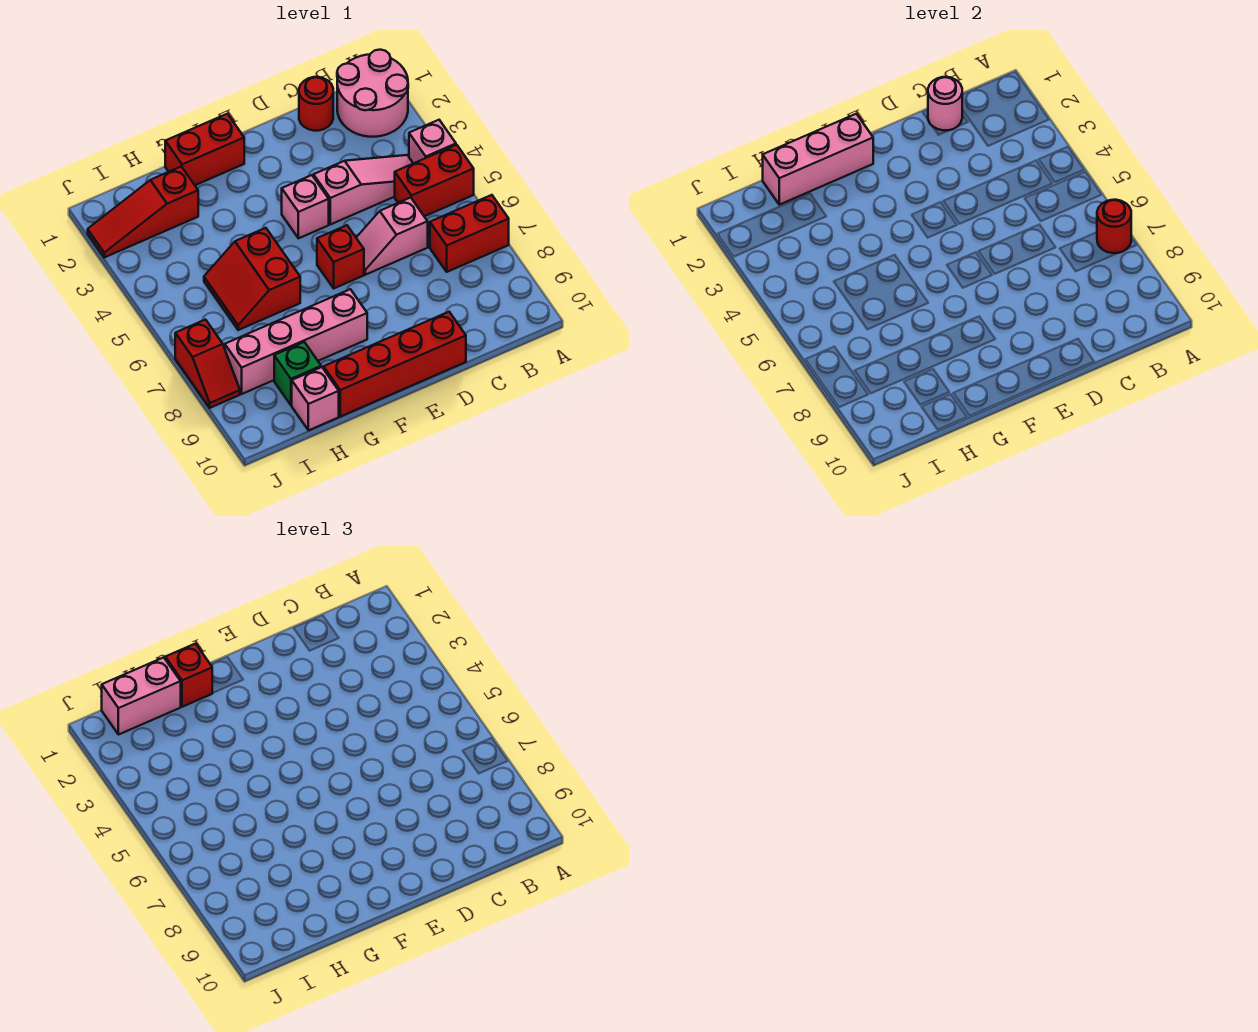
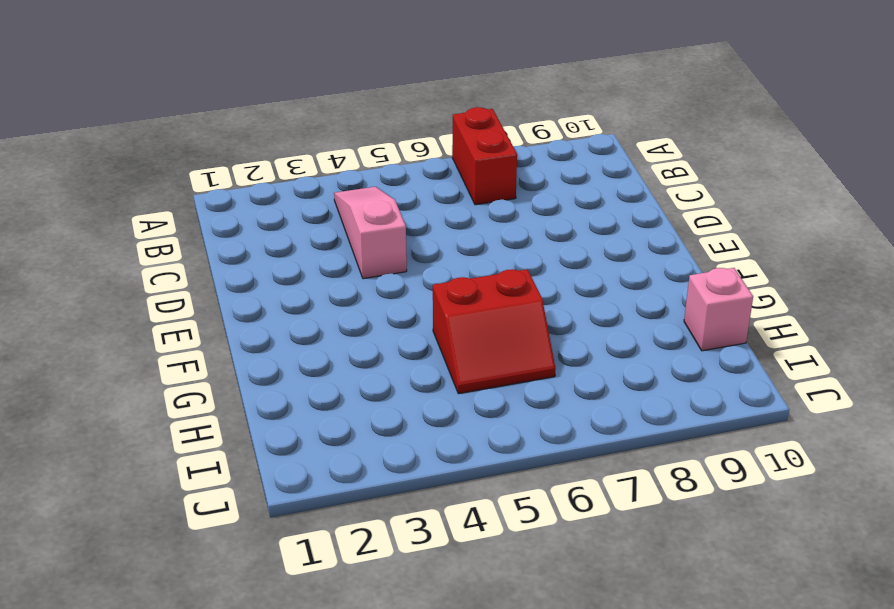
none -> pink round brick A1:B2 level 1
none -> pink brick A4 level 1
none -> red brick A5:B5 level 1

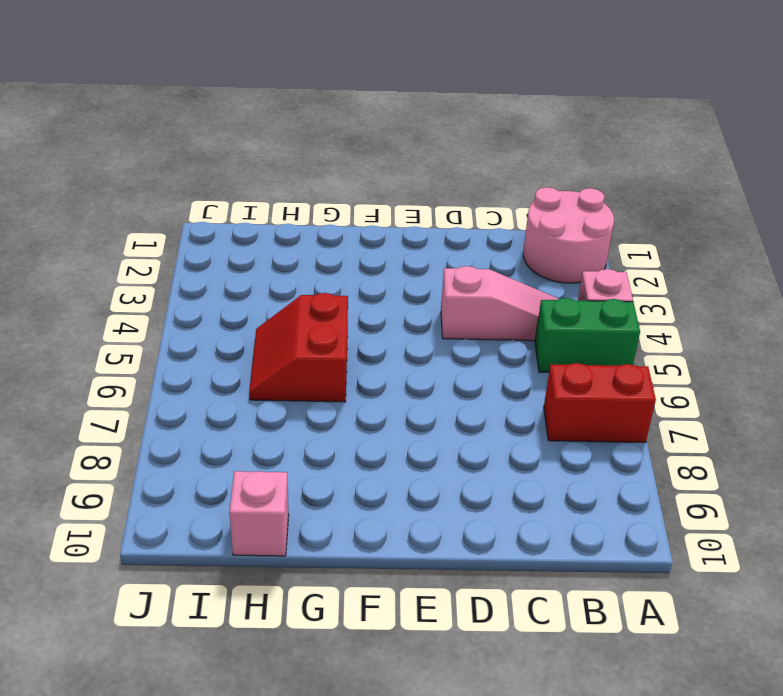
green brick A5:B5 level 1 -> red brick A5:B5 level 1
none -> red round brick C1 level 1
none -> pink slope C6:D6 level 1 top C
none -> red brick D10:G10 level 1

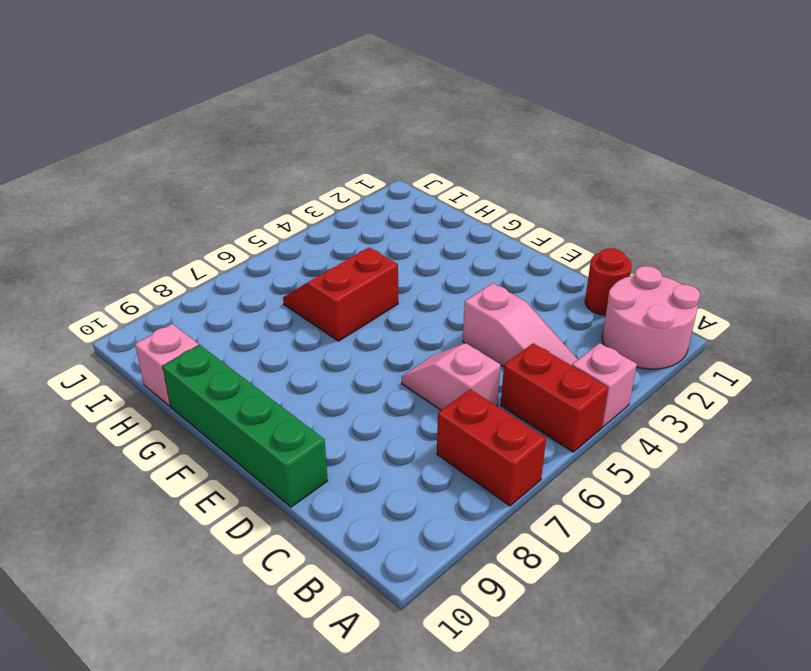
green brick D10:G10 level 1 -> red brick D10:G10 level 1
none -> pink brick E4 level 1
none -> red brick E6 level 1
none -> red brick F1:G1 level 1

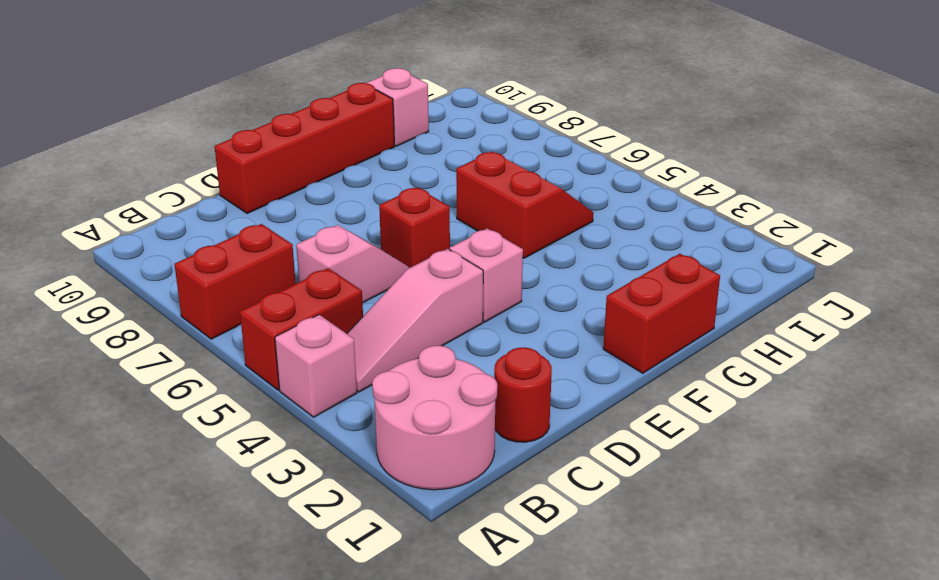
none -> pink brick F8:I8 level 1
none -> red slope H2:J2 level 1 top H
none -> green brick H9 level 1

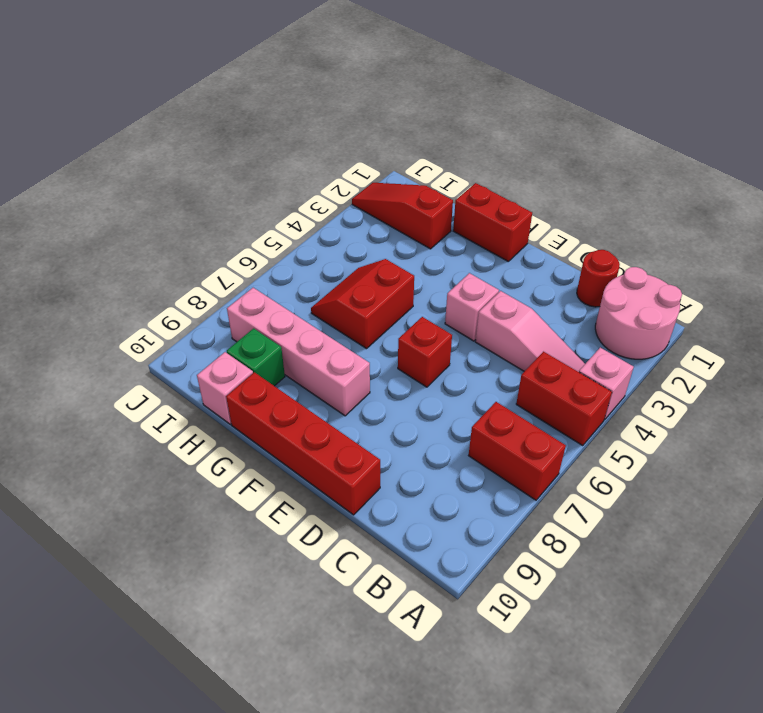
none -> pink slope C6:D6 level 1 top C
none -> red slope J7:J8 level 1 top 7
none -> red round brick A7 level 2

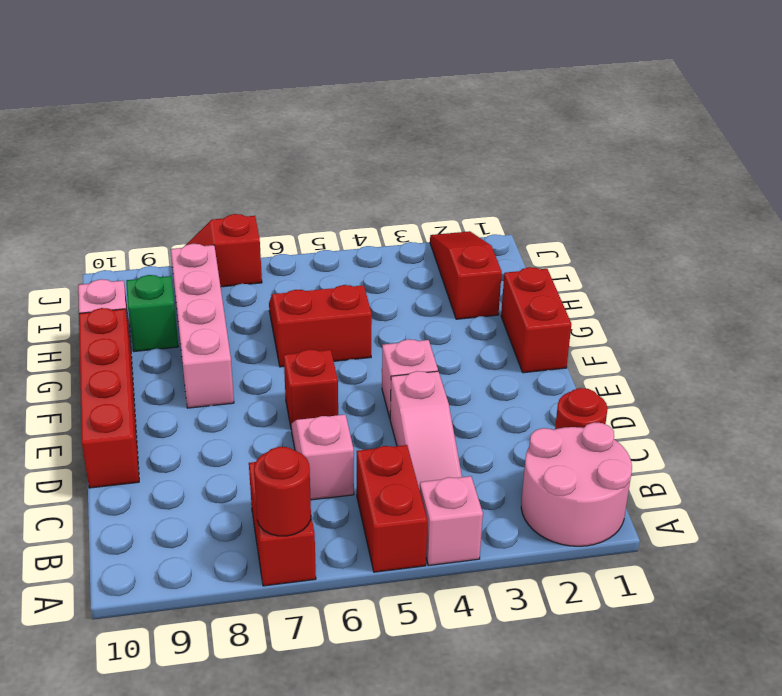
none -> pink round brick C1 level 2
none -> pink brick F1:H1 level 2
none -> red brick G1 level 3

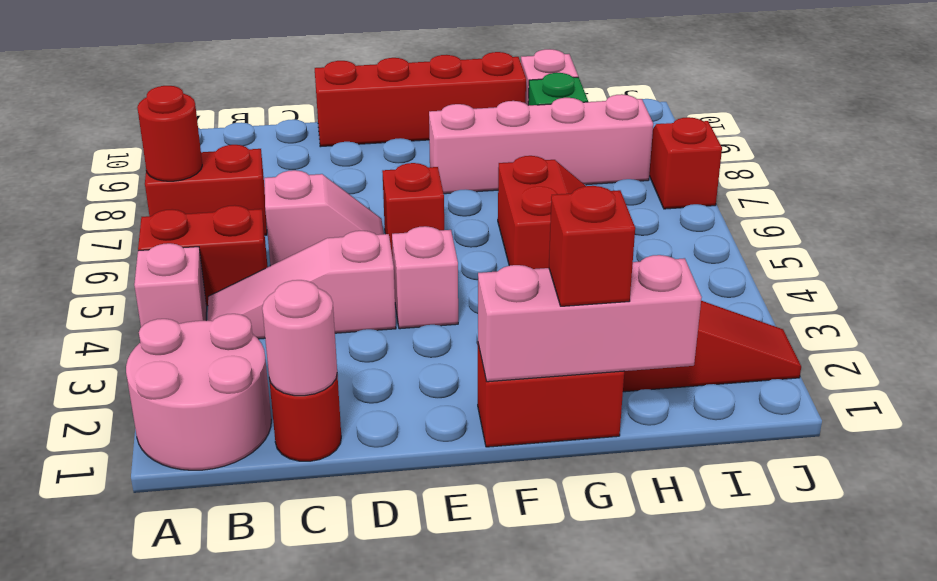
none -> pink brick H1:I1 level 3

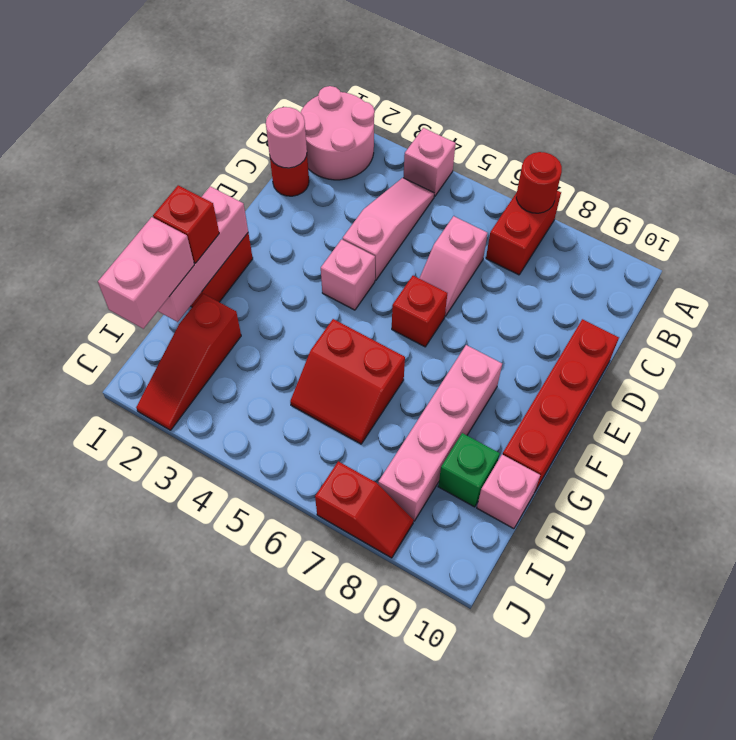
none -> red brick A5:B5 level 1

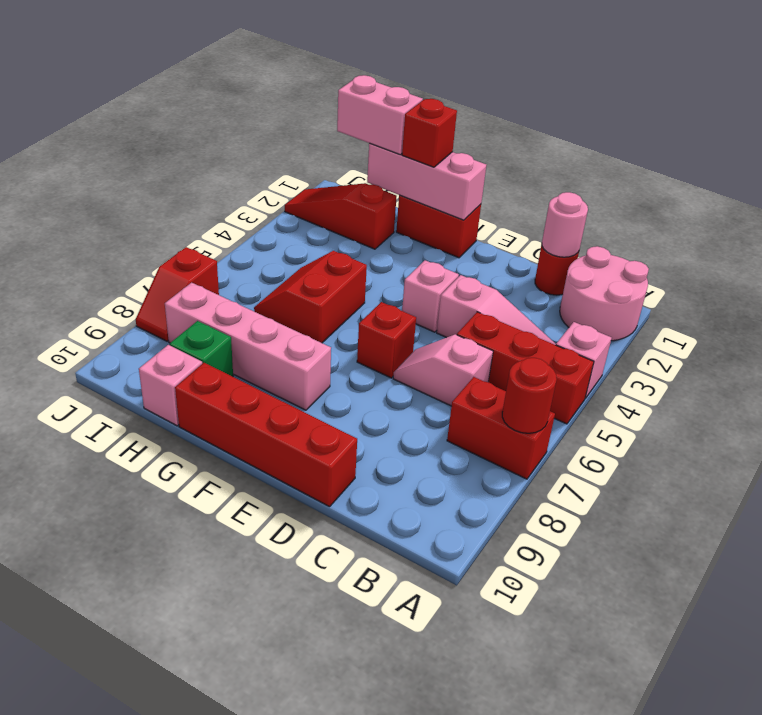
red brick A5:C5 level 1 -> red brick A5:B5 level 1

